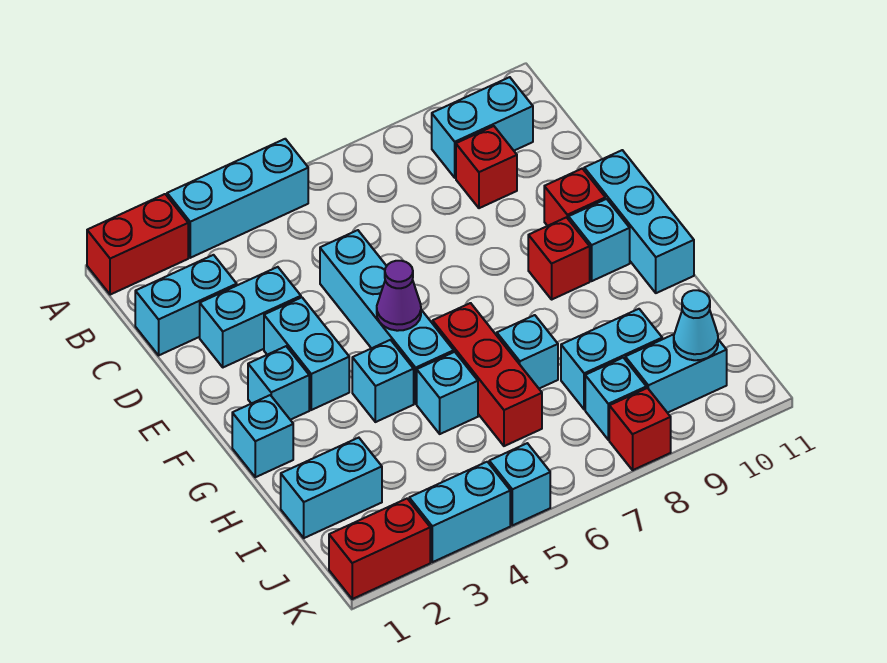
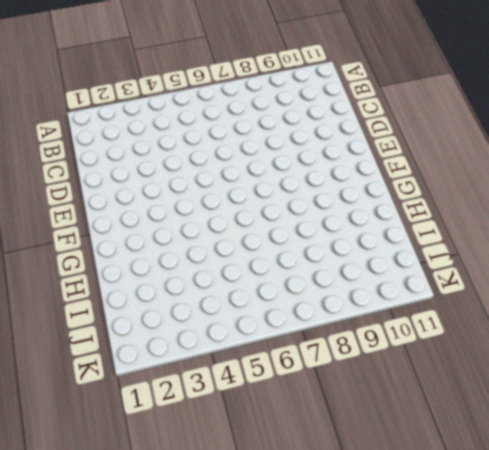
none -> red brick A1:A2 level 1
none -> cyan brick A3:A5 level 1
none -> cyan brick B9:B10 level 1

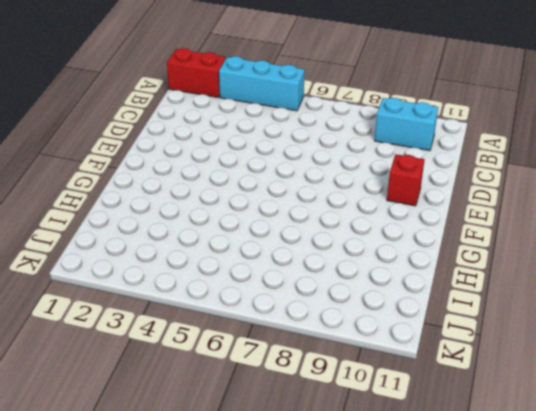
none -> cyan brick C1:C2 level 1
none -> red brick C9 level 1
none -> cyan brick D2:D3 level 1

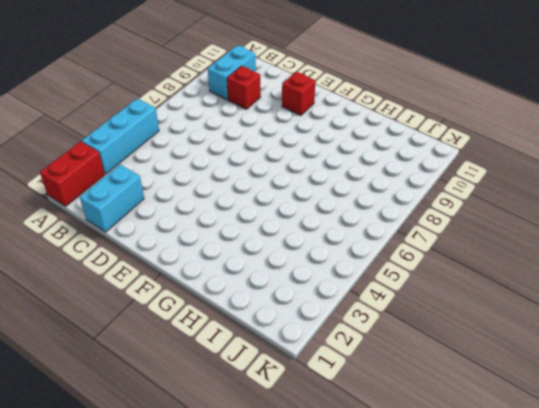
none -> cyan brick D2:D3 level 1
none -> cyan brick D5:G5 level 1
none -> cyan brick E3:F3 level 1

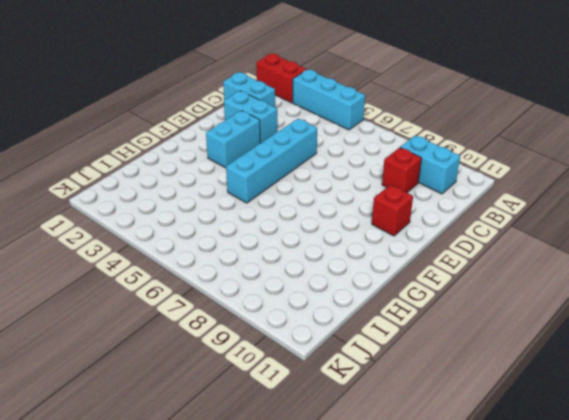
none -> cyan brick E11:G11 level 1
none -> cyan brick F2 level 1
none -> red brick F9 level 1

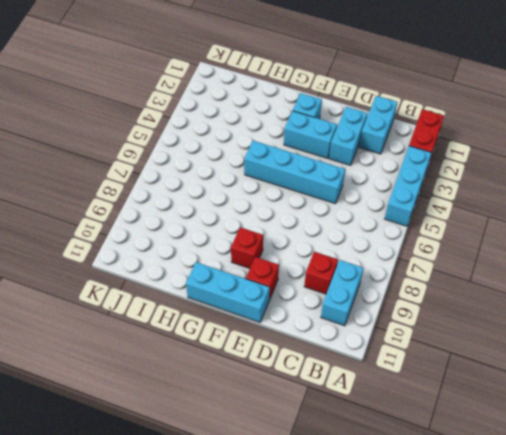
none -> cyan brick F10 level 1
none -> cyan brick G1 level 1
none -> cyan brick G4 level 1

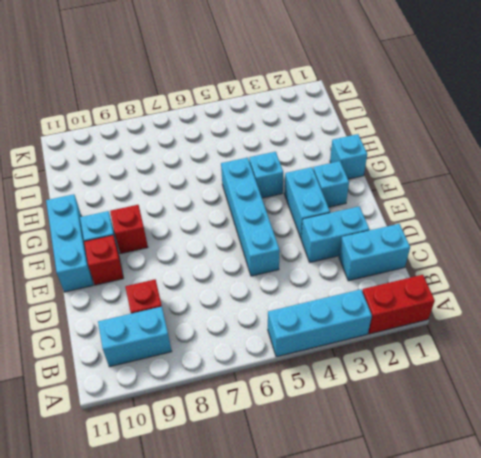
none -> red brick G6:I6 level 1
none -> cyan brick H5 level 1
none -> cyan brick H7 level 1

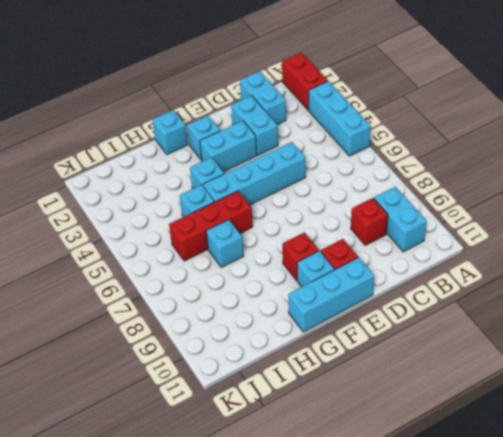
none -> cyan brick I1:I2 level 1
none -> cyan brick I8:I9 level 1
none -> cyan brick J8 level 1

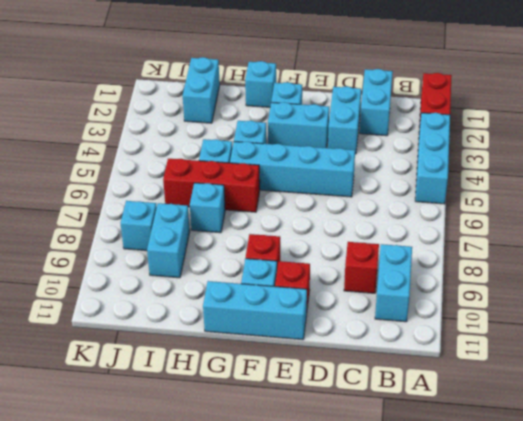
none -> cyan brick J9:J10 level 1
none -> red brick K1:K2 level 1
none -> cyan brick K3:K4 level 1

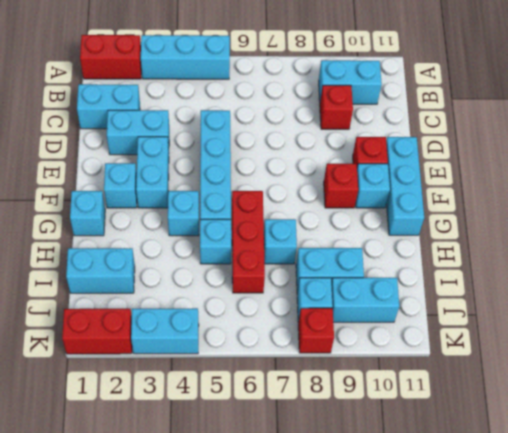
none -> cyan brick K5 level 1
none -> purple cone F5 level 2
none -> cyan cone J10 level 2

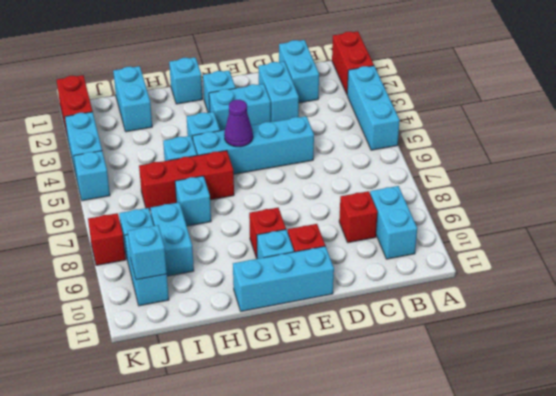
cyan brick J10 level 2 -> cyan cone J10 level 2

